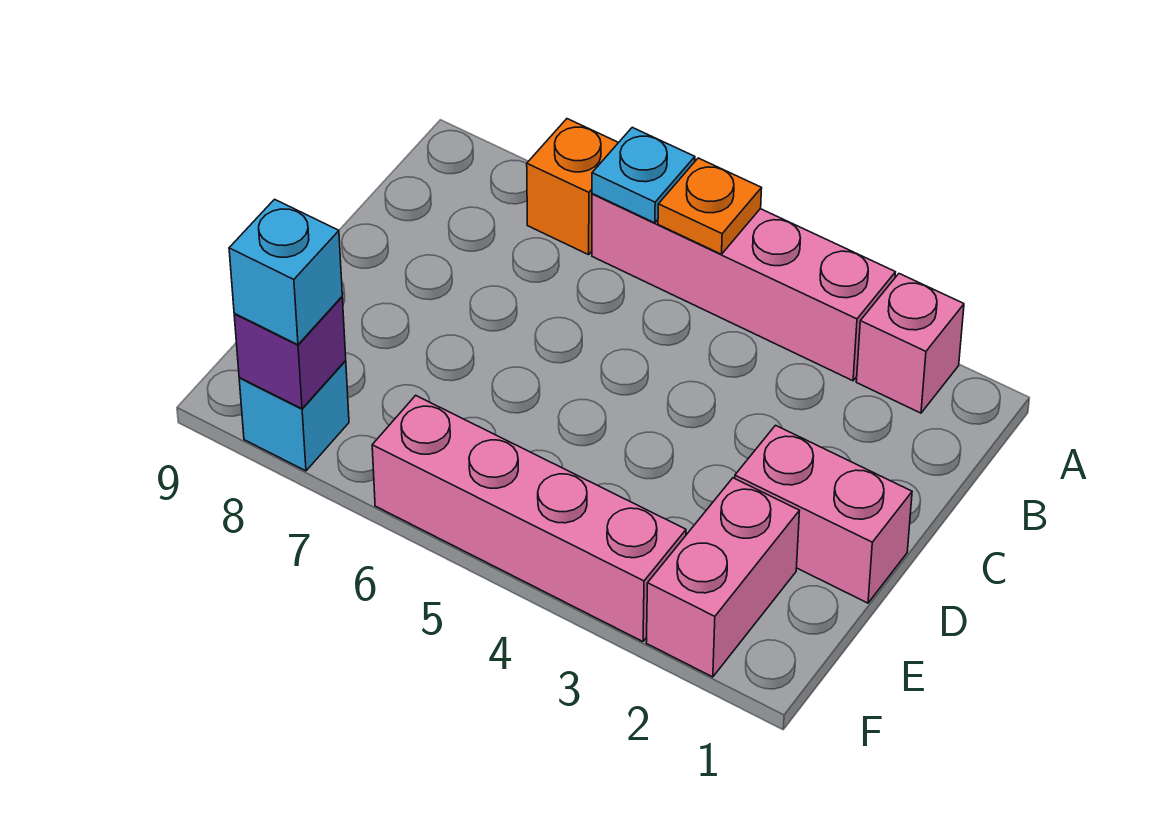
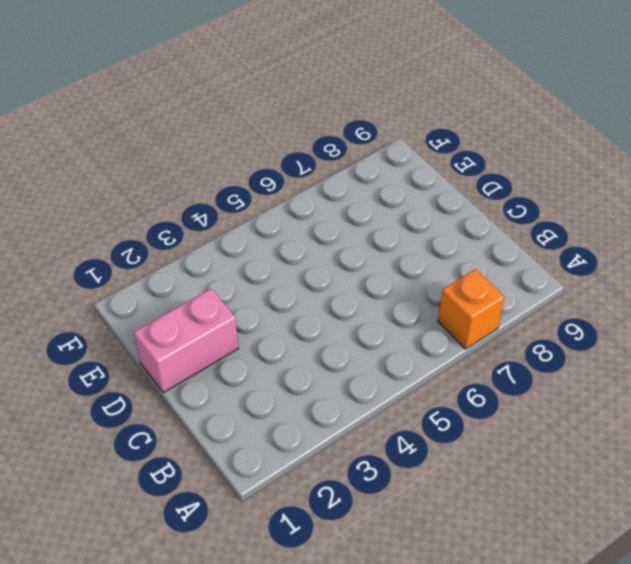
none -> pink brick A2 level 1
none -> pink brick A3:A6 level 1

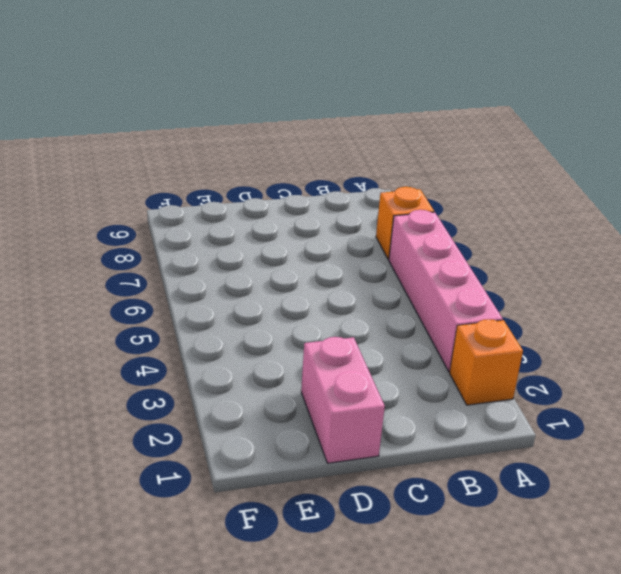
orange brick A2 level 1 -> pink brick A2 level 1
none -> pink brick E2:F2 level 1
none -> pink brick F3:F6 level 1

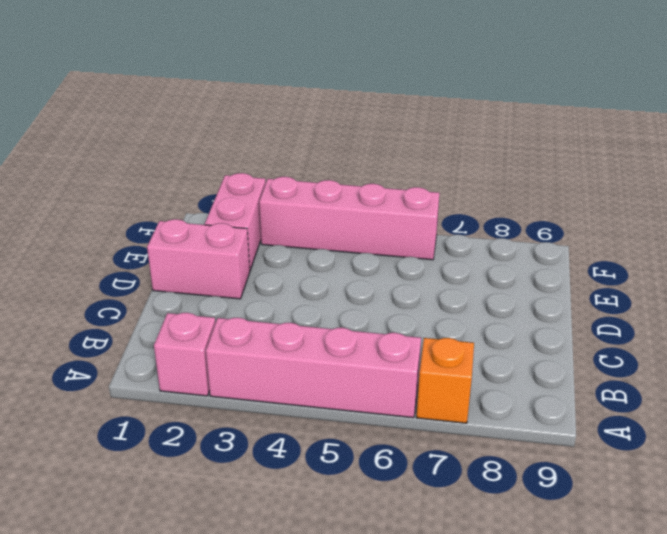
none -> cyan brick F8 level 1
none -> orange plate A5 level 2

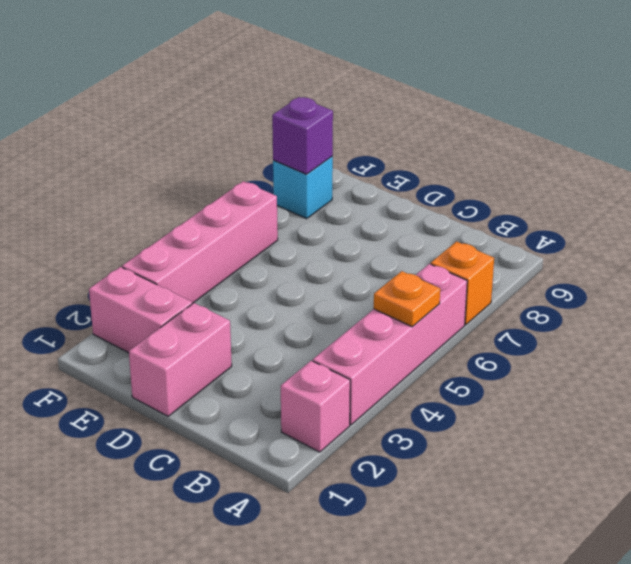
none -> cyan plate A6 level 2
none -> cyan brick F8 level 3

